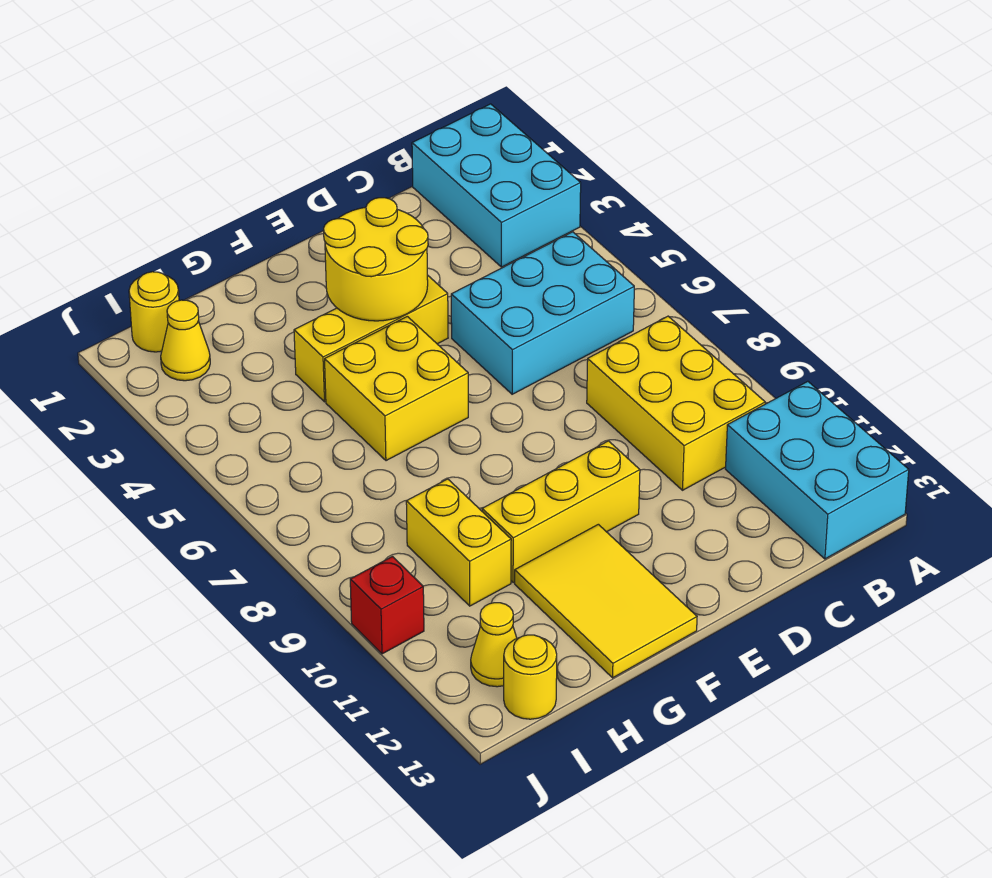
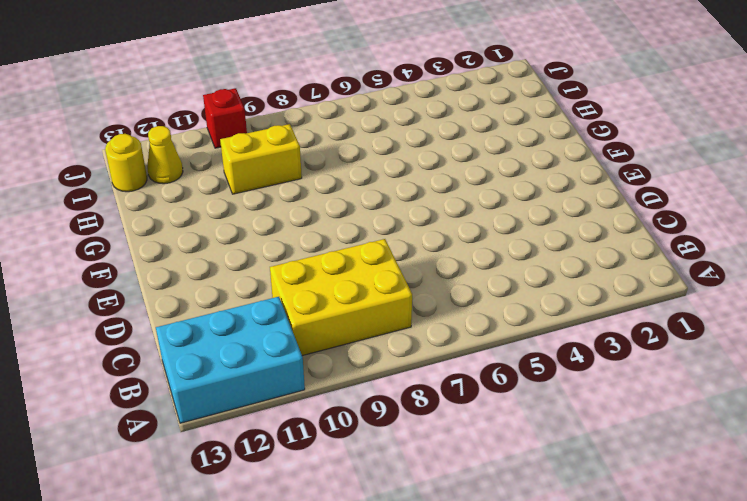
none -> cyan brick A1:B3 level 1
none -> cyan brick B5:D6 level 1
none -> yellow brick E4:G4 level 1

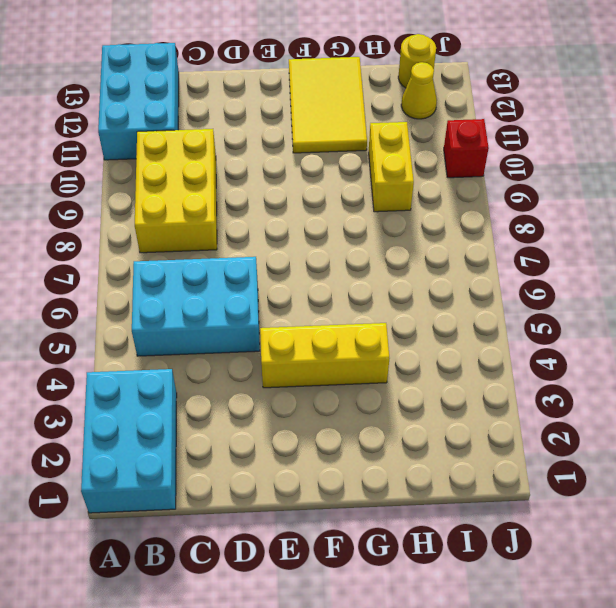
none -> yellow brick E10:G10 level 1
none -> yellow brick F5:G6 level 1
none -> yellow round brick I1 level 1

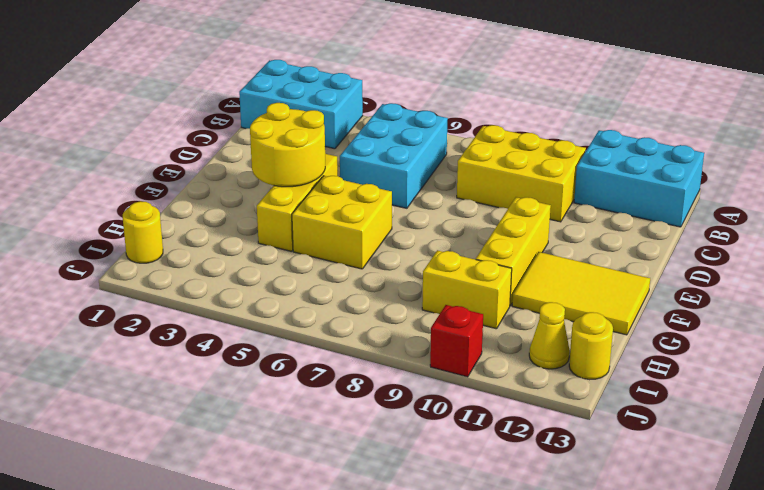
none -> yellow cone I2 level 1

